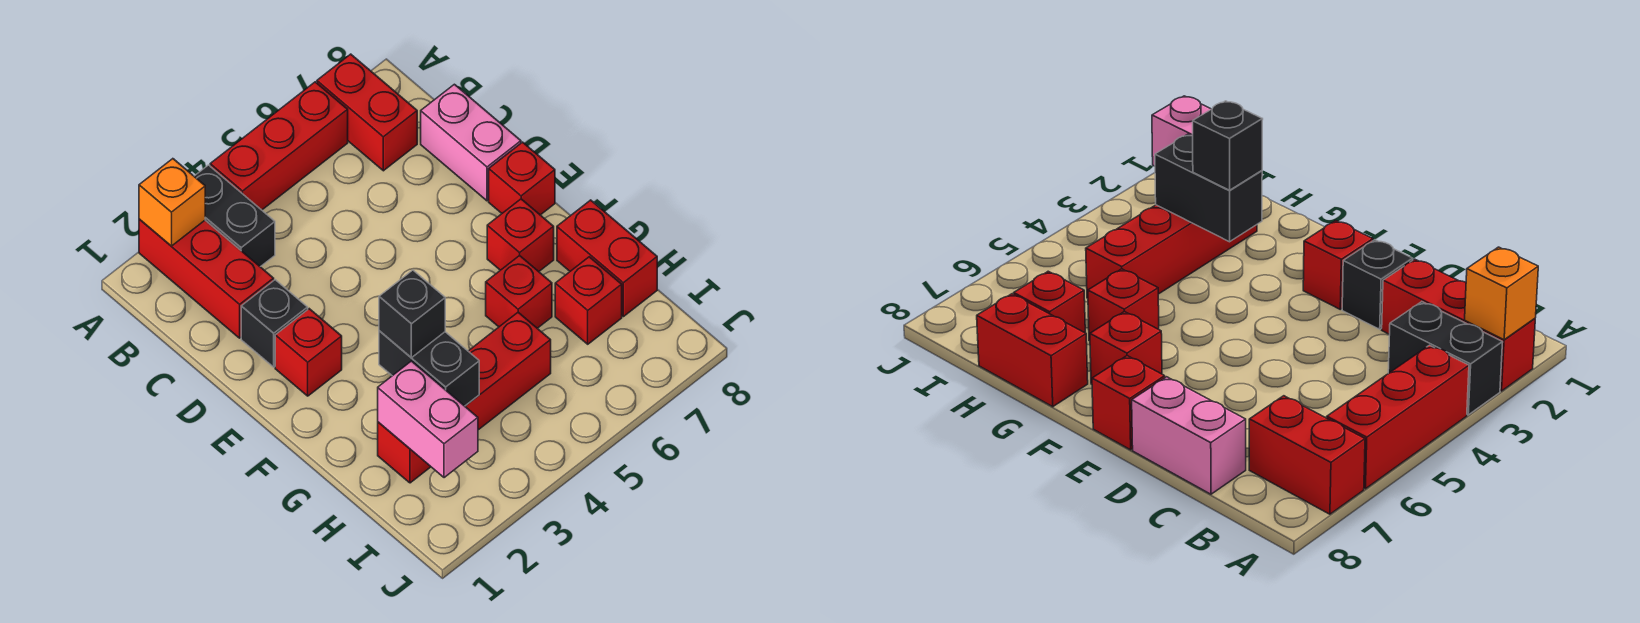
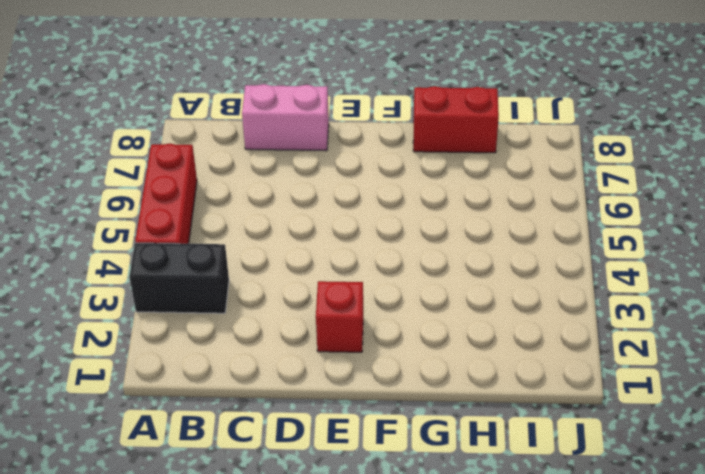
none -> red brick A2:C2 level 1
none -> red brick A7:B7 level 1
none -> black brick D2 level 1

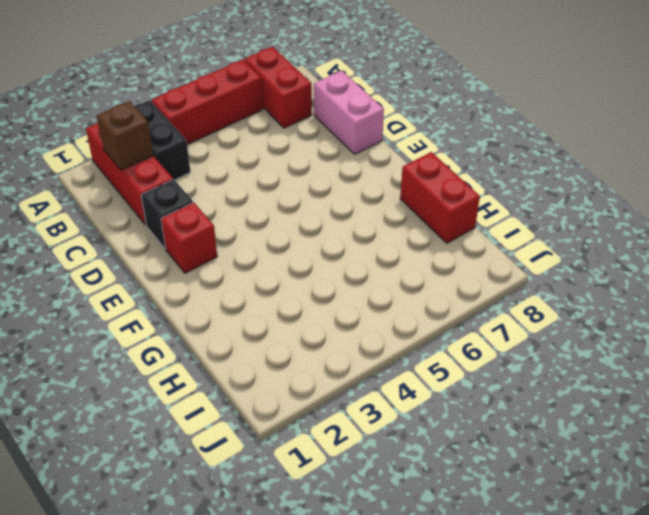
brown brick B2 level 2 -> none
none -> red brick E8 level 1
none -> red brick F7 level 1
none -> red brick G6 level 1

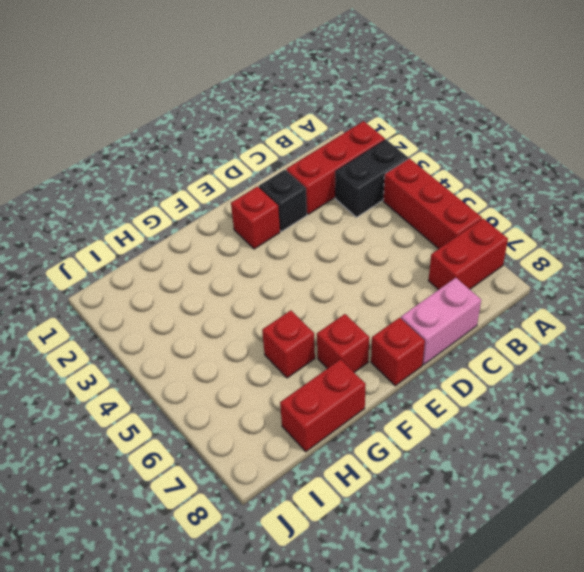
none -> red brick H2:H5 level 1
none -> red brick H7 level 1
none -> orange brick A2 level 2

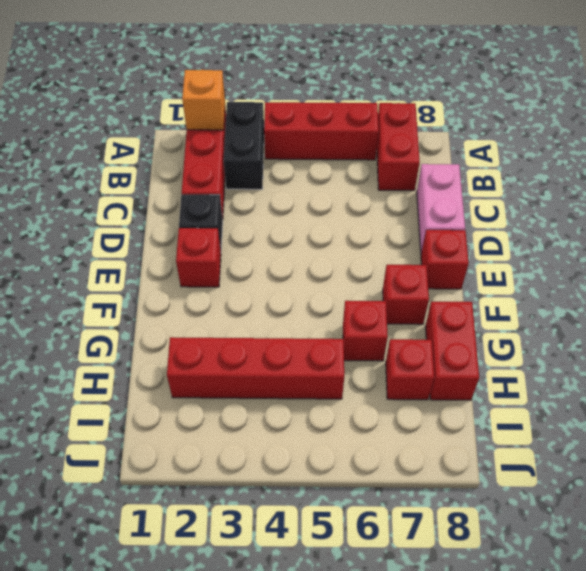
none -> black brick G3:H3 level 2
none -> pink brick H2:I2 level 2
none -> black brick G3 level 3

